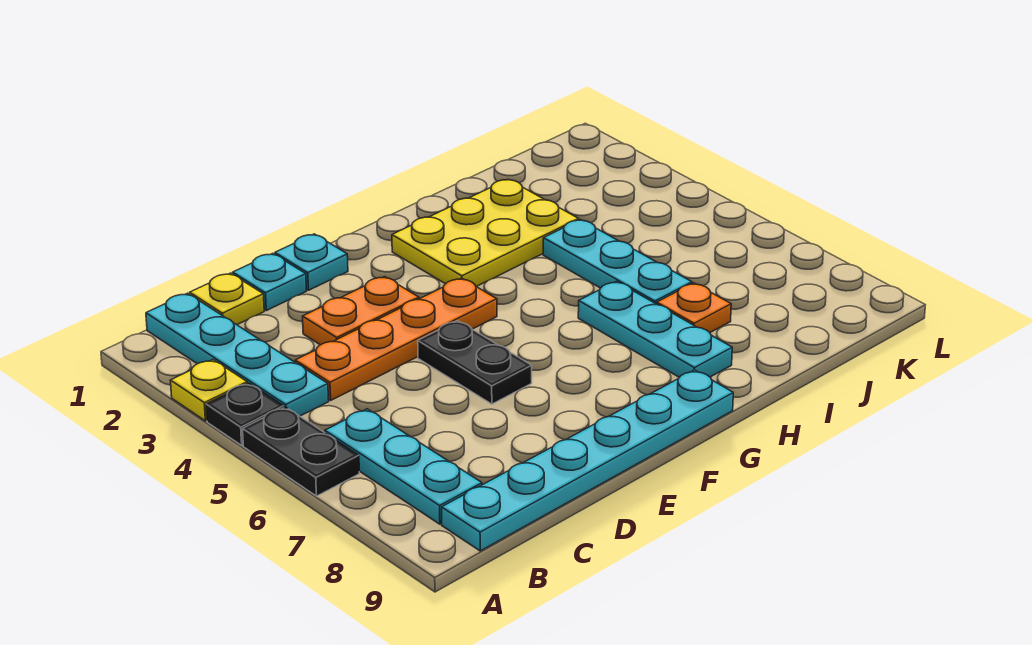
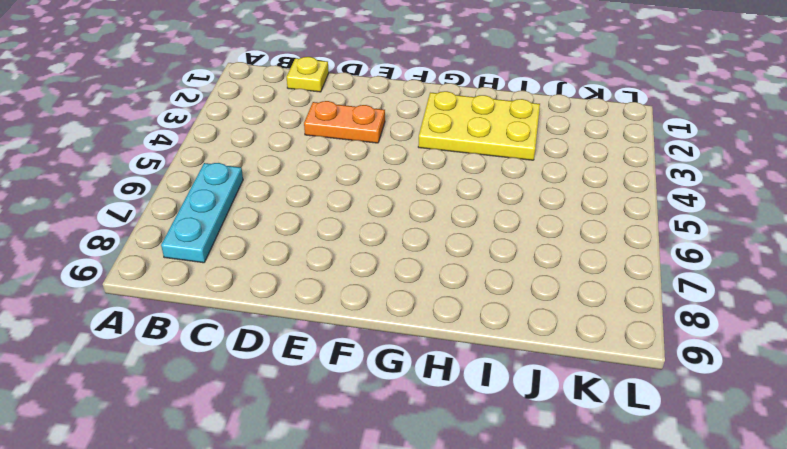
none -> yellow plate A3 level 1
none -> black plate A4 level 1
none -> black plate A5:A6 level 1

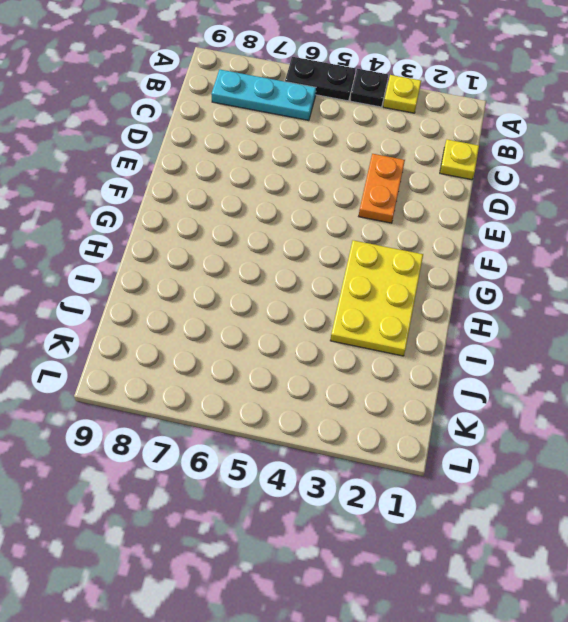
none -> cyan plate B1:B4 level 1
none -> cyan plate B9:G9 level 1
none -> orange plate C4:F4 level 1

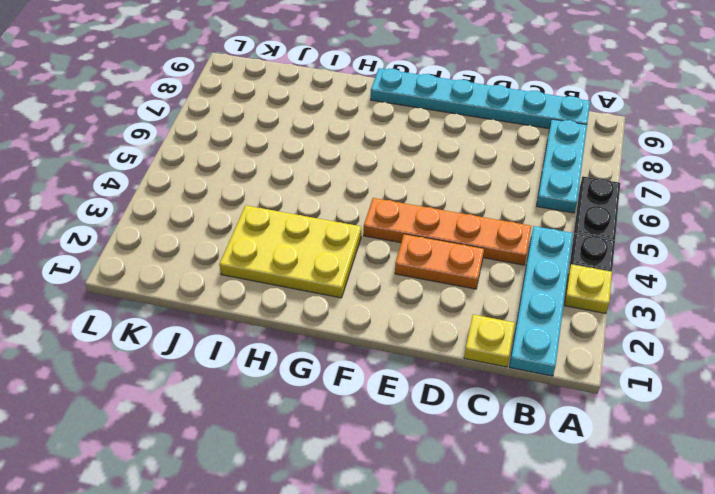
none -> cyan plate D1 level 1
none -> cyan plate E1 level 1
none -> black plate E5:E6 level 1

